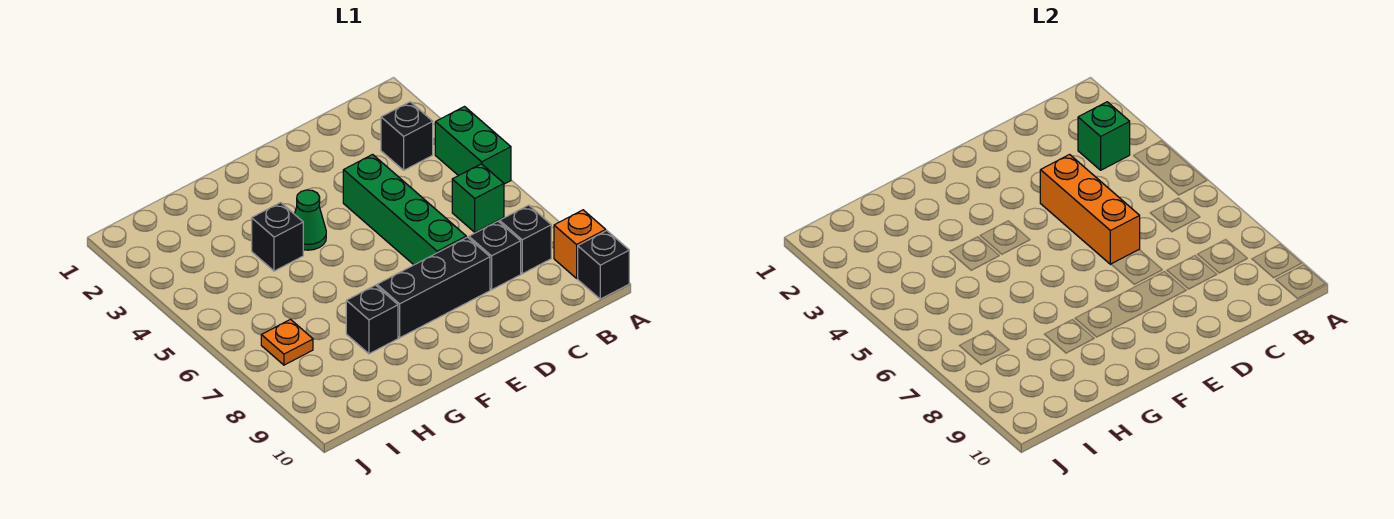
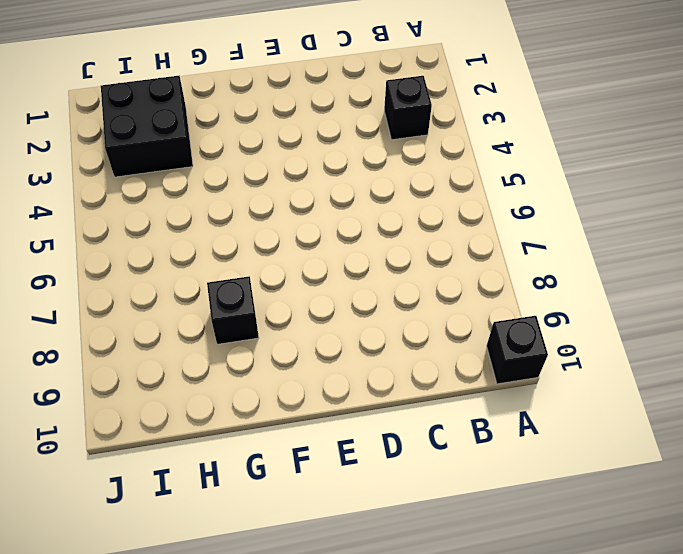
black brick H2:I3 level 1 -> none
none -> green brick A4:A5 level 1
none -> orange brick A9 level 1
none -> green brick B6 level 1

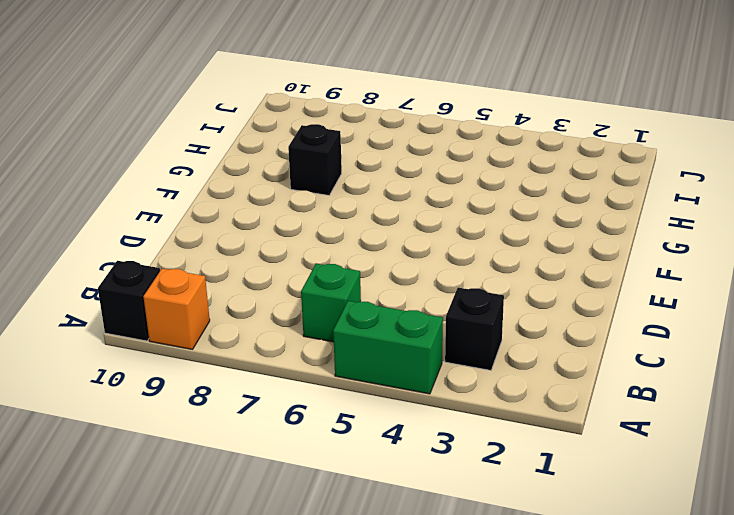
none -> black brick B8 level 1
none -> black brick C8 level 1
none -> green brick D4:D7 level 1

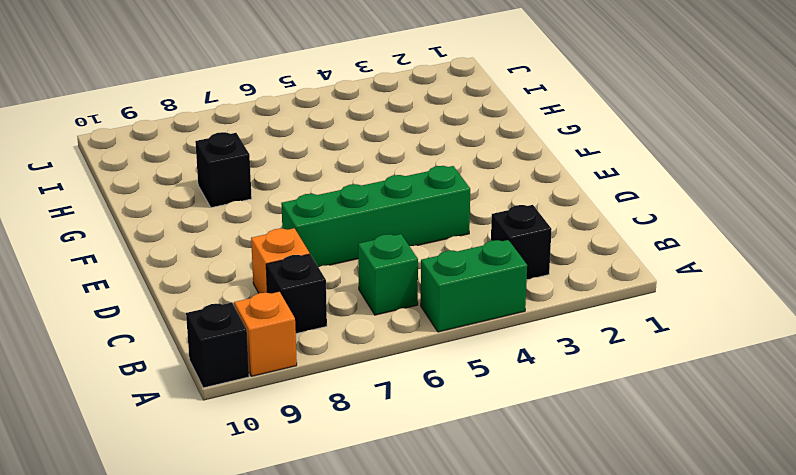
orange brick C8 level 1 -> black brick C8 level 1
none -> black brick D8:F8 level 1
none -> green cone F4 level 1
none -> black brick G4 level 1

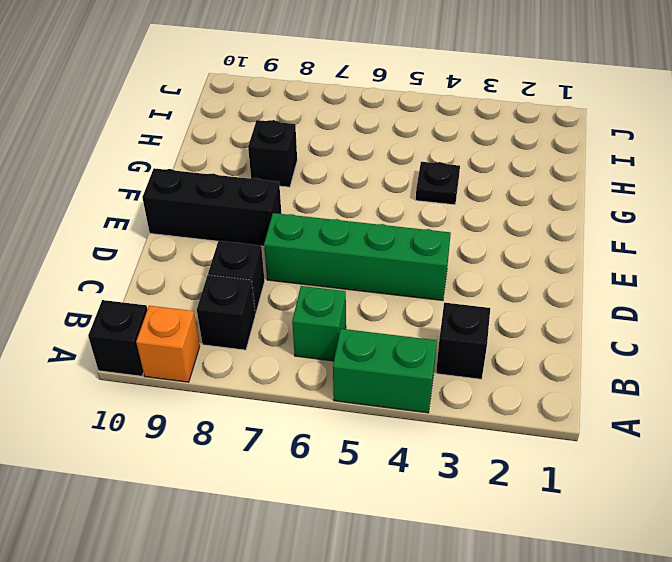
black brick E8:E10 level 1 -> black brick D8:F8 level 1
black plate G4 level 1 -> black brick G4 level 1
none -> green cone F4 level 1
none -> orange plate I7 level 1
none -> green brick B3 level 2

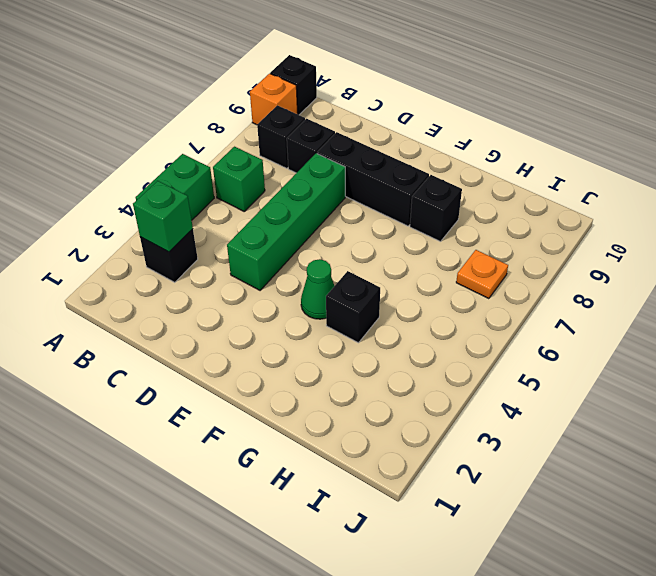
none -> orange brick D4:D6 level 2

